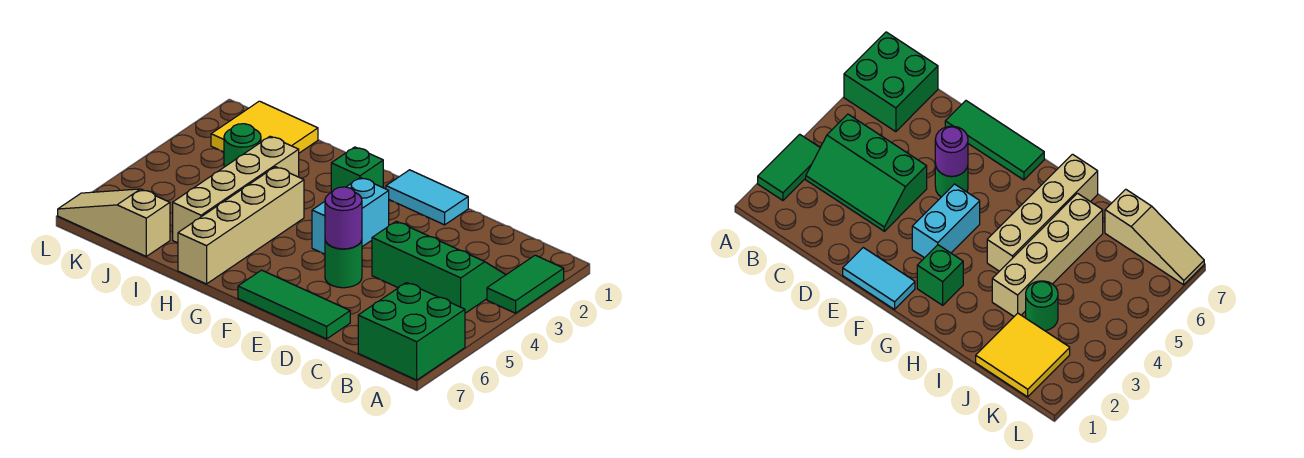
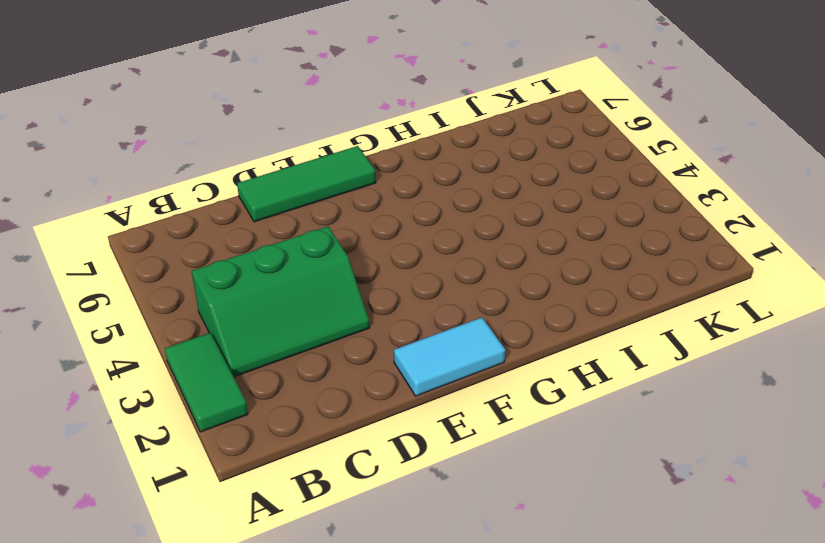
none -> green brick A6:B7 level 1
none -> green round brick E5 level 1
none -> cyan brick F3:F4 level 1

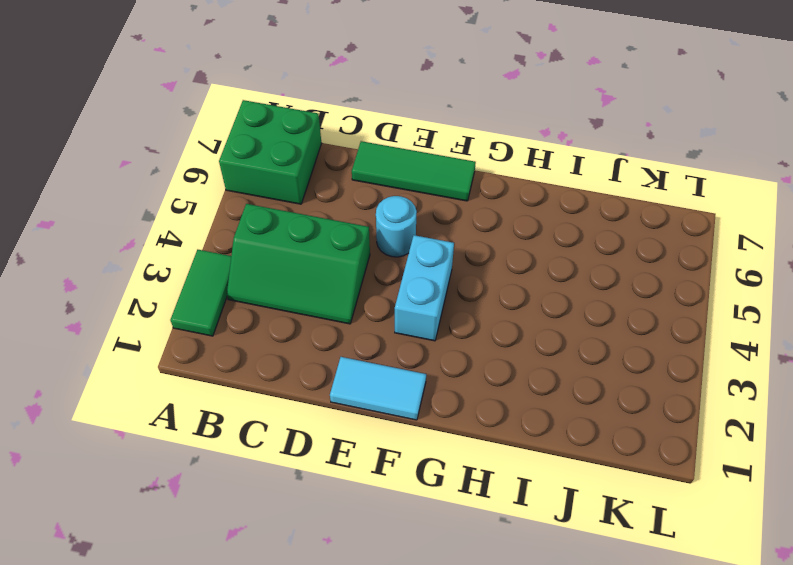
cyan round brick E5 level 1 -> green round brick E5 level 1
none -> green brick G2 level 1
none -> tan brick H4:H7 level 1
none -> tan brick I3:I6 level 1

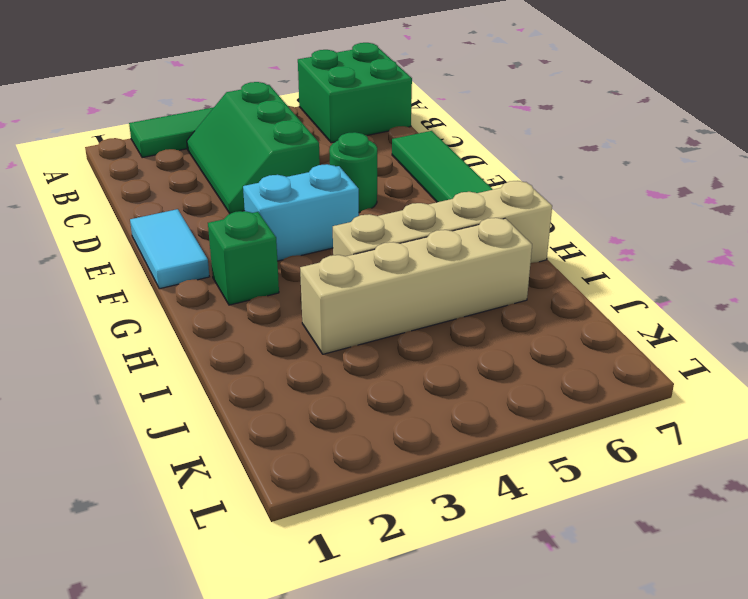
none -> yellow tile J1:K2 level 1
none -> green round brick J3 level 1
none -> tan slope J7:L7 level 1 top J

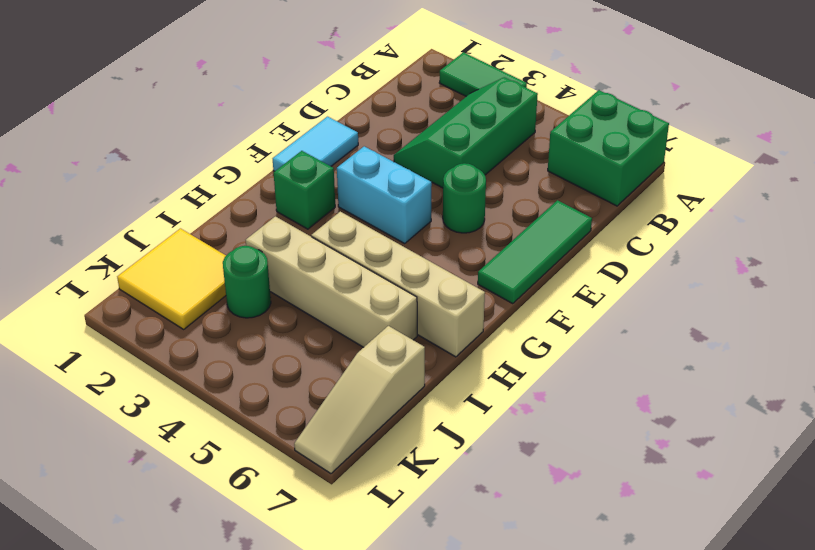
none -> purple round brick E5 level 2

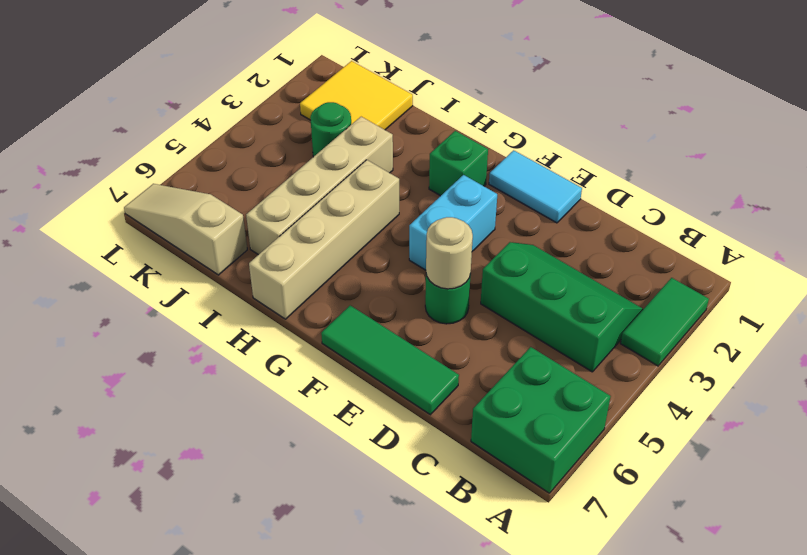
tan round brick E5 level 2 -> purple round brick E5 level 2

